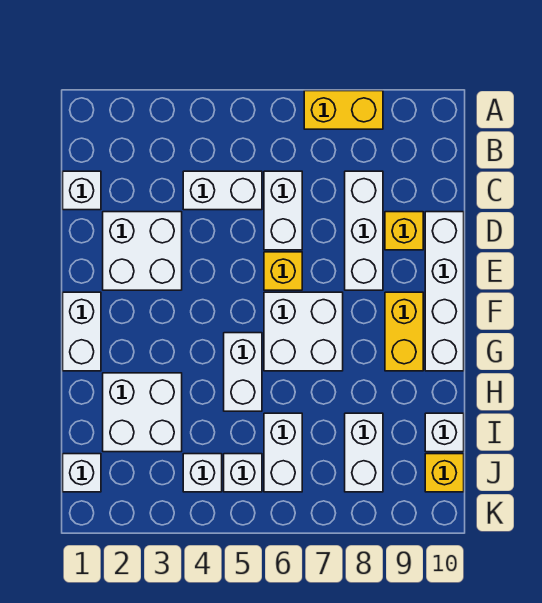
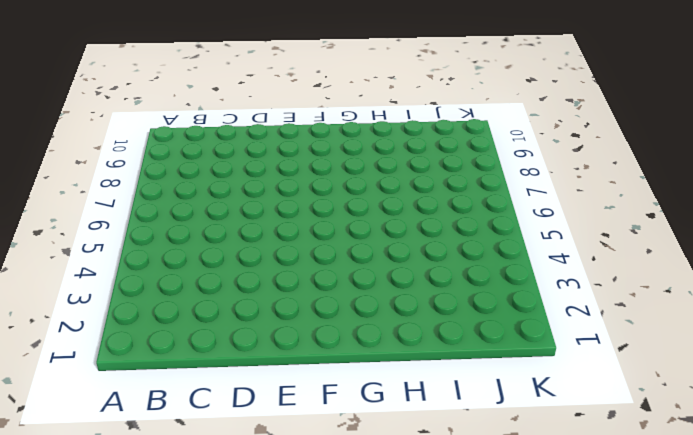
none -> yellow brick A7:A8 level 1
none -> white brick C1 level 1
none -> white brick C4:C5 level 1

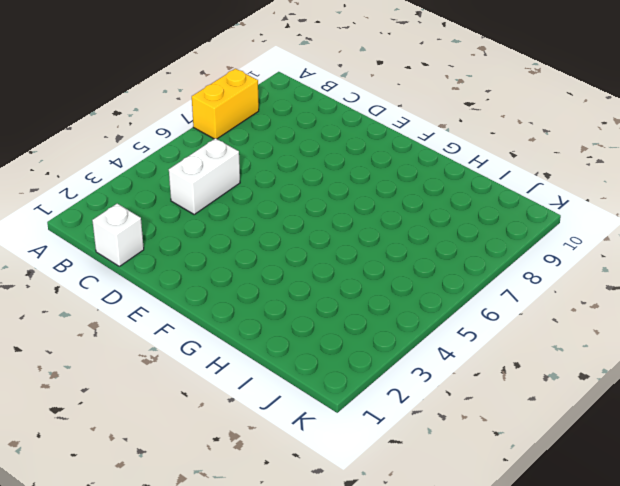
none -> white brick C6:D6 level 1
none -> white brick C8:E8 level 1
none -> white brick D2:E3 level 1

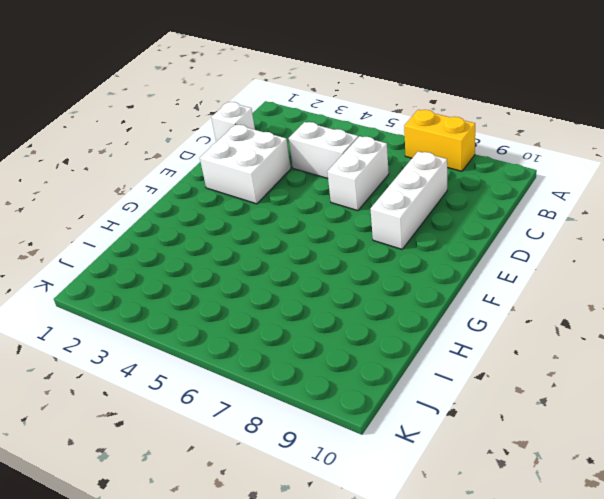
none -> yellow brick D9 level 1
none -> white brick D10:G10 level 1
none -> yellow brick E6 level 1

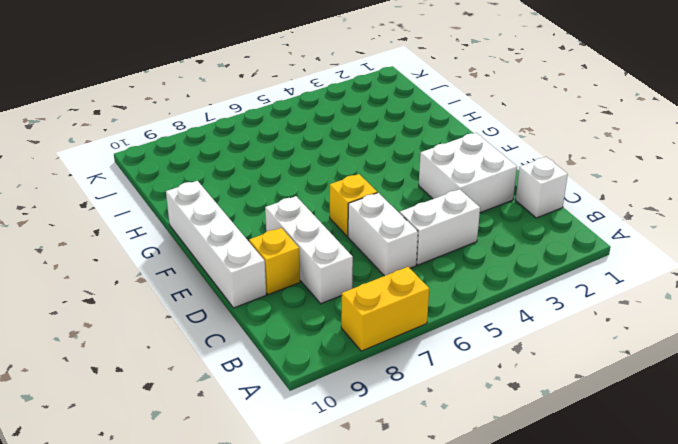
none -> white brick F1:G1 level 1
none -> white brick F6:G7 level 1
none -> yellow brick F9:G9 level 1

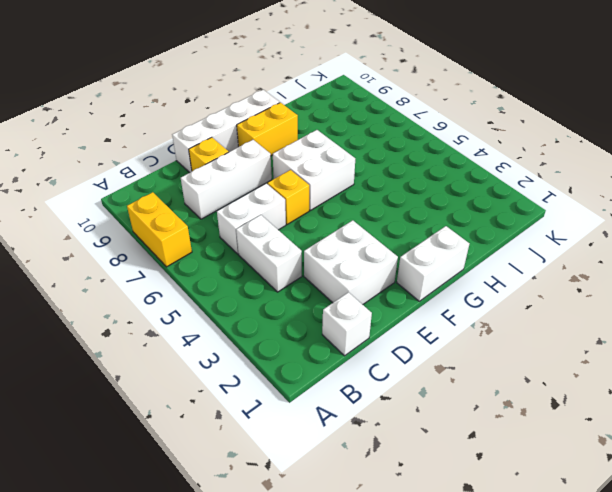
none -> white brick G5:H5 level 1
none -> white brick H2:I3 level 1
none -> white brick I6:J6 level 1

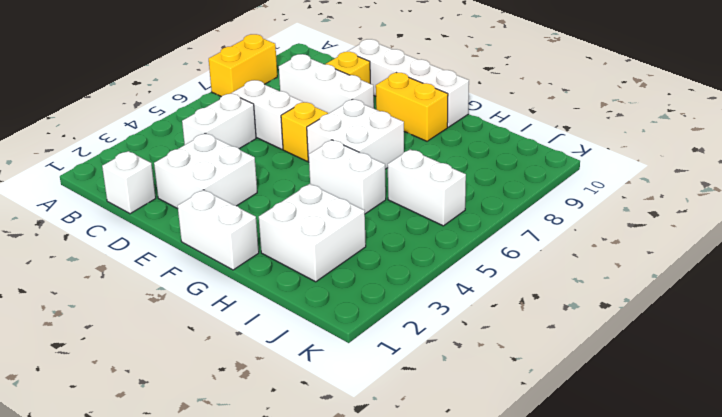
none -> white brick I8:J8 level 1
none -> white brick I10 level 1
none -> white brick J1 level 1

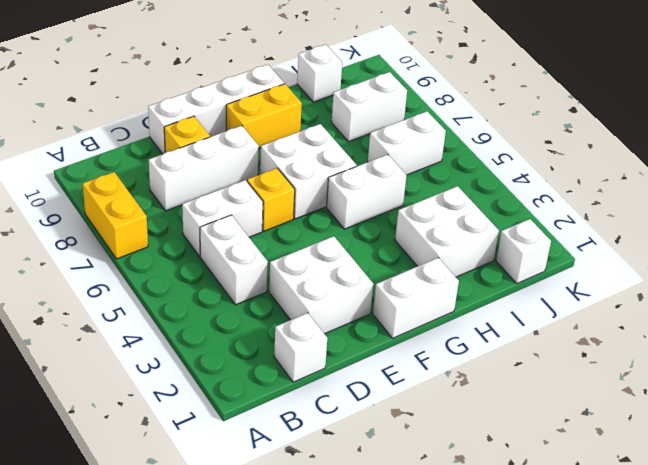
none -> white brick J4 level 1
none -> white brick J5 level 1
none -> yellow brick J10 level 1

